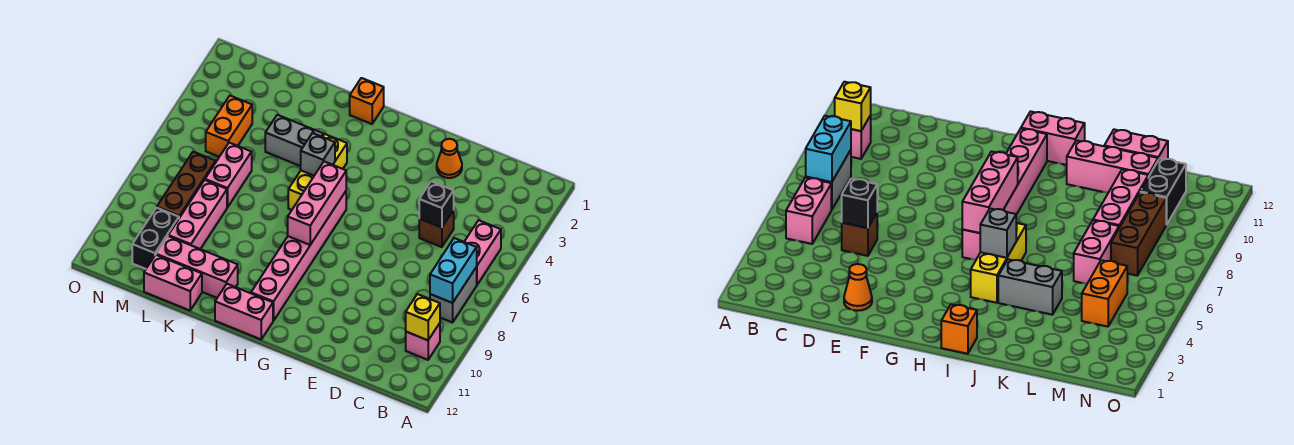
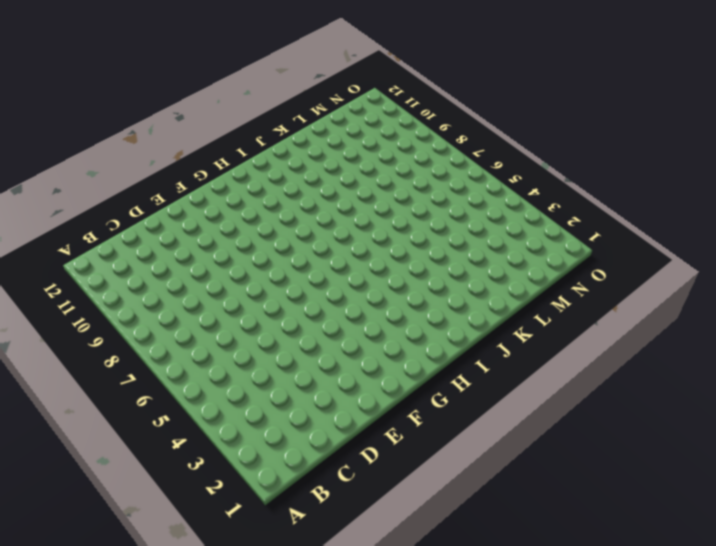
none -> pink brick B5:B6 level 1
none -> grey brick B7:B8 level 1
none -> pink brick B10 level 1

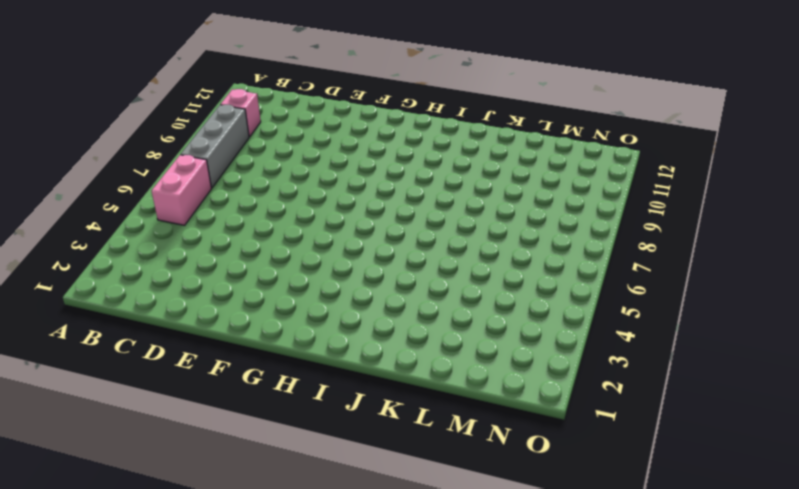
grey brick B7:B9 level 1 -> grey brick B7:B8 level 1
none -> brown brick D5 level 1
none -> orange cone E2 level 1
none -> pink brick H6:H11 level 1

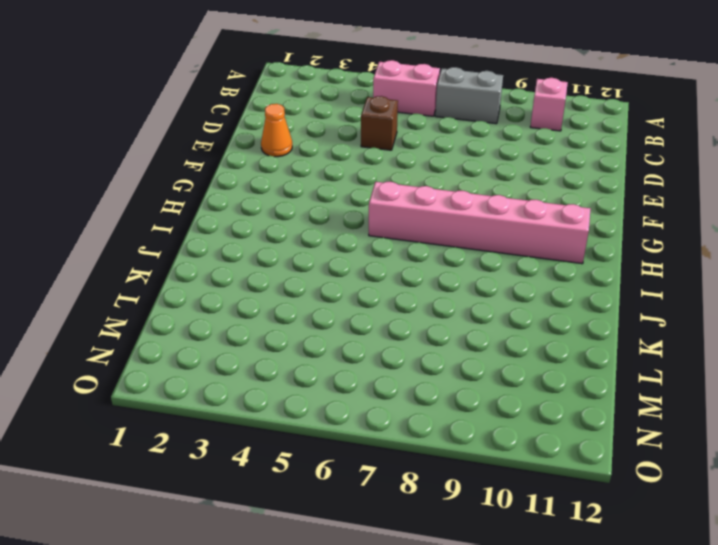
none -> pink brick H12:I12 level 1
none -> orange brick I1 level 1
none -> yellow brick I4:I6 level 1

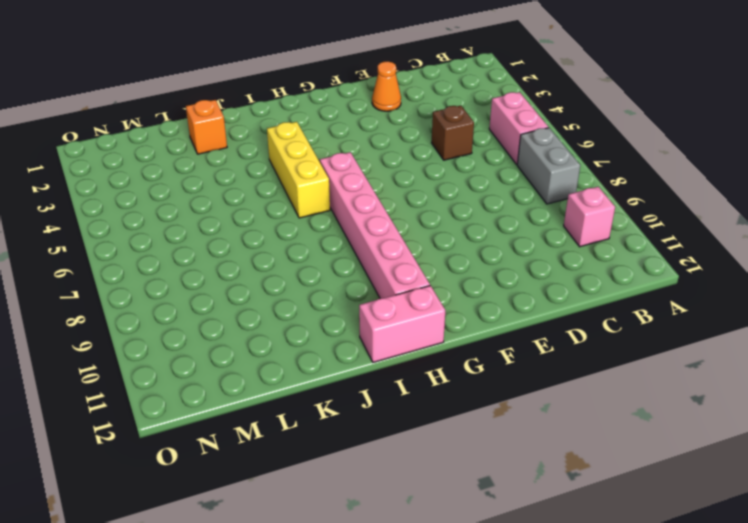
orange brick K2 level 1 -> orange brick I1 level 1
none -> grey brick J4:K4 level 1
none -> pink brick J11:L11 level 1
none -> pink brick K12:L12 level 1

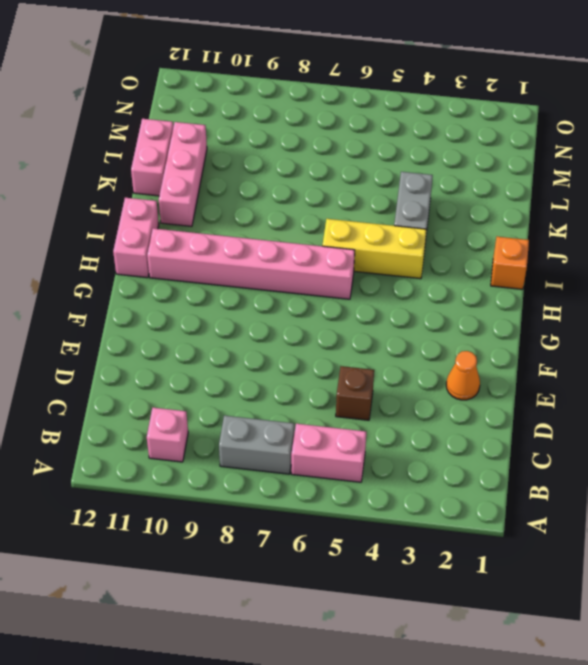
none -> pink brick L6:L7 level 1
none -> pink brick L8:L10 level 1
none -> orange brick M4:M5 level 1

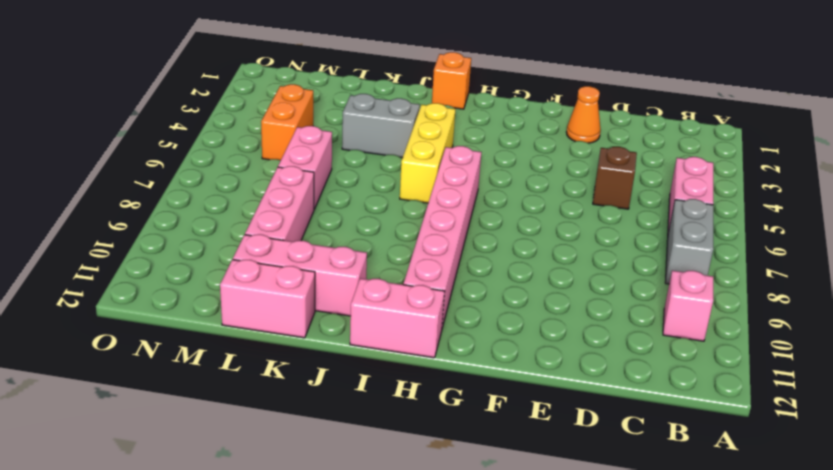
none -> brown brick M7:M9 level 1
none -> black brick M10:M11 level 1
none -> cyan brick B7:B8 level 2

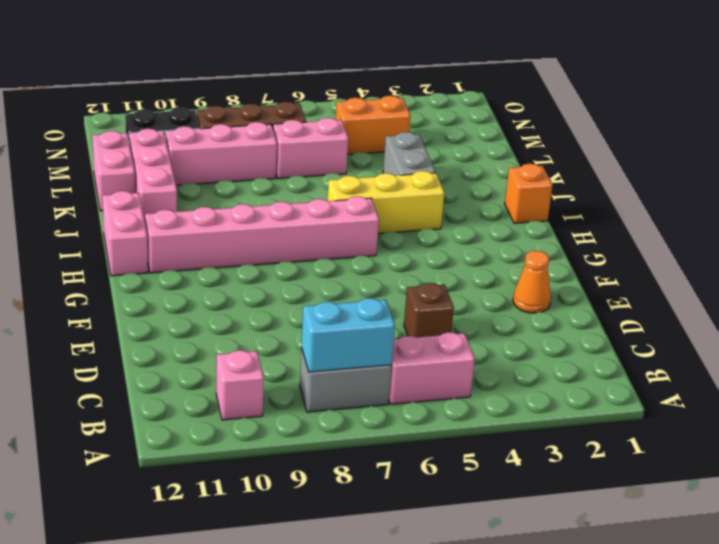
none -> yellow brick B10 level 2
none -> black brick D5 level 2
none -> pink brick H6:H8 level 2

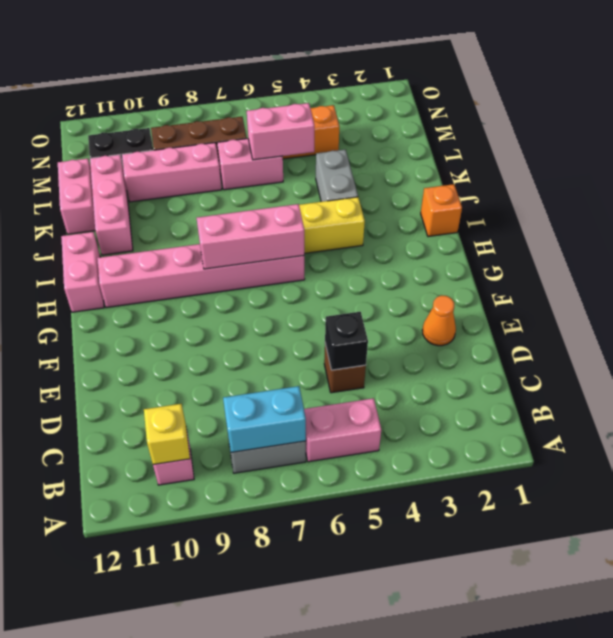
pink brick L5:L6 level 2 -> none
none -> grey brick I5 level 2

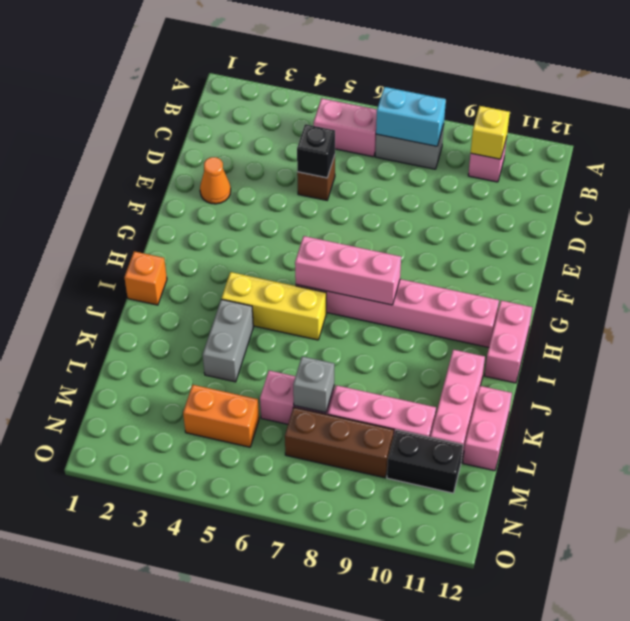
grey brick L7 level 2 -> grey brick I5 level 2

